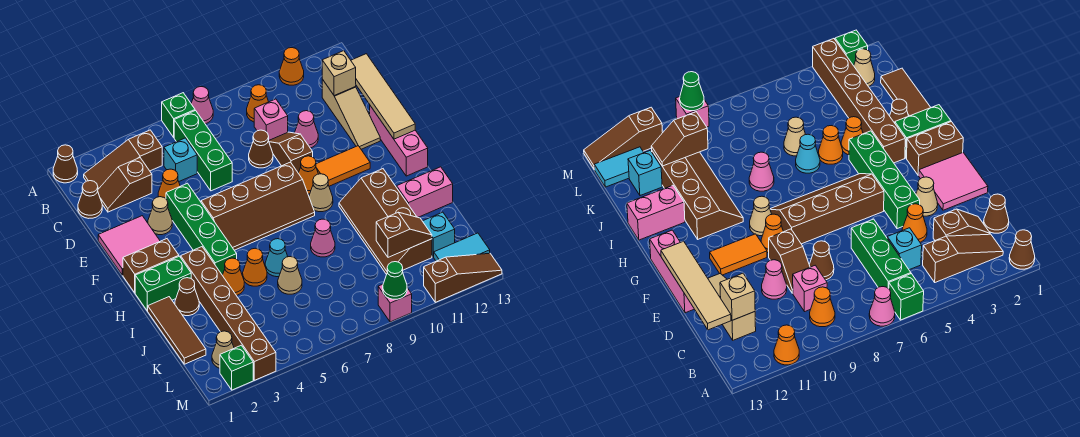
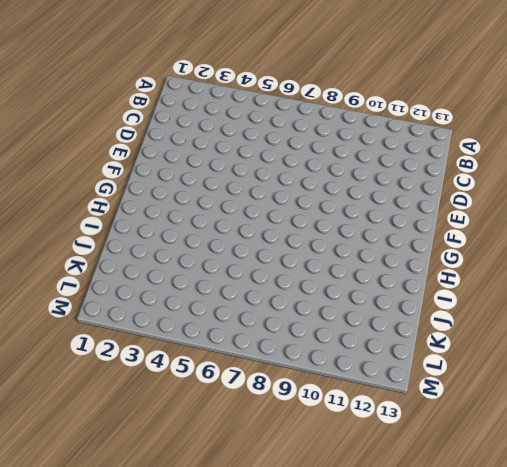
none -> brown cone A1 level 1
none -> green brick A6 level 1
none -> pink cone A7 level 1
none -> orange cone A11 level 1

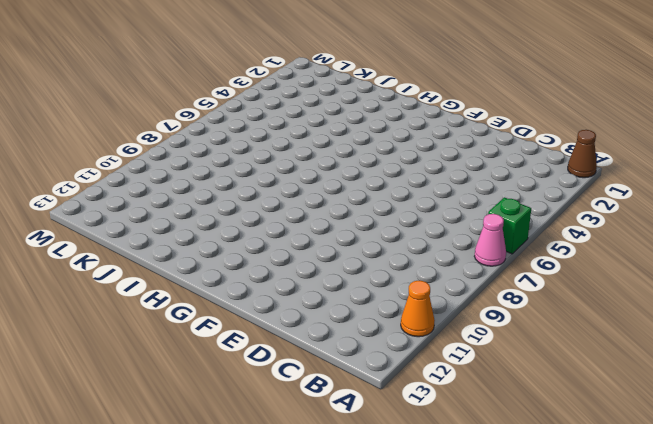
none -> brown slope B2:B4 level 1 top 4
none -> green brick B6:D6 level 1
none -> orange cone B9 level 1
none -> brown cone C1 level 1

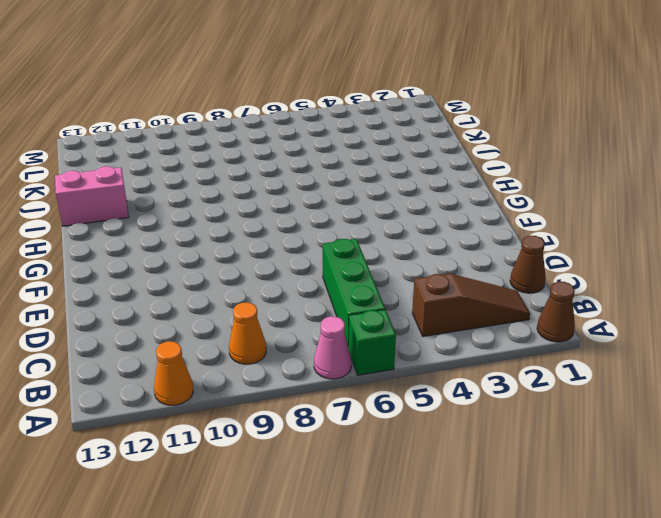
none -> brown slope C2:C3 level 1 top 3
none -> cyan brick C5 level 1
none -> pink brick C9 level 1
none -> tan slope C12:E12 level 1 top C

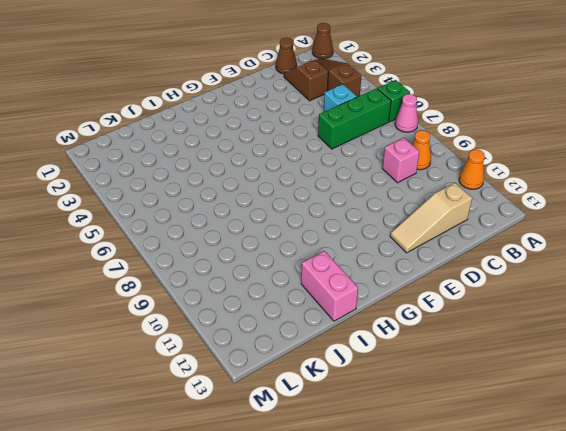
none -> orange cone D4 level 1
none -> brown cone D8 level 1
none -> brown slope D9:E9 level 1 top E
none -> pink cone D10 level 1

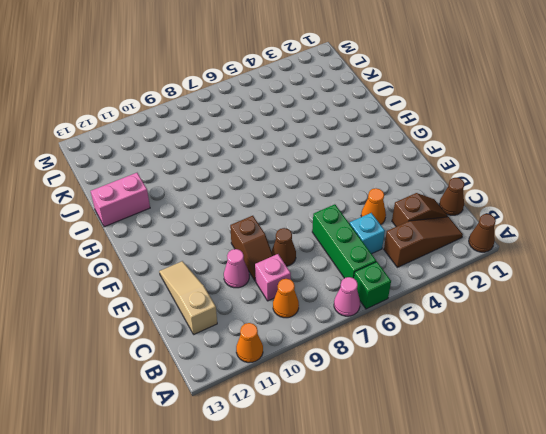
none -> pink tile E1:F2 level 1
none -> tan cone E3 level 1
none -> green brick E4:H4 level 1
none -> pink brick E13:G13 level 1

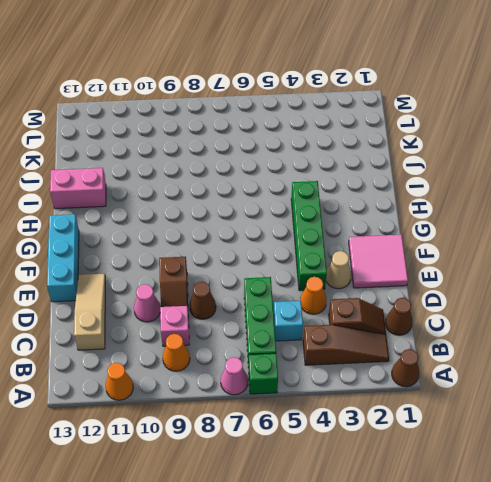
cyan brick E13:G13 level 1 -> pink brick E13:G13 level 1
none -> brown slope F5:G8 level 1 top F
none -> orange cone F9 level 1
none -> orange tile F10:F11 level 1
none -> brown brick G1:G2 level 1

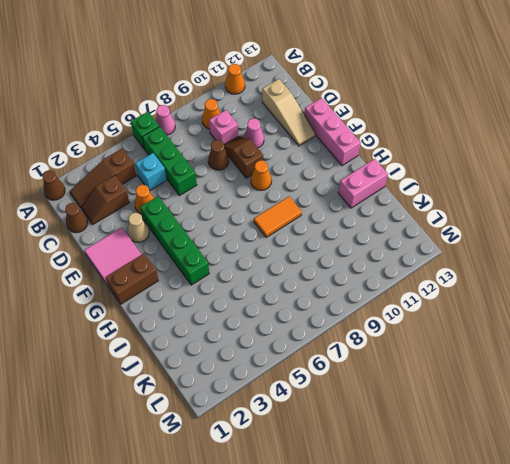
orange tile H8:H9 level 1 -> orange tile F10:F11 level 1
none -> brown slope F5:G8 level 1 top F
none -> tan cone G9 level 1
none -> green brick H1:H2 level 1
none -> brown brick H3:M3 level 1

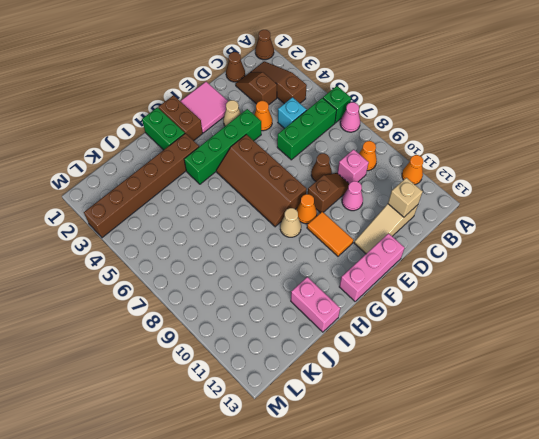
none -> brown slope H10:K11 level 1 top 11
none -> brown tile I1:K1 level 1
none -> brown cone I2 level 1
none -> orange cone I4 level 1

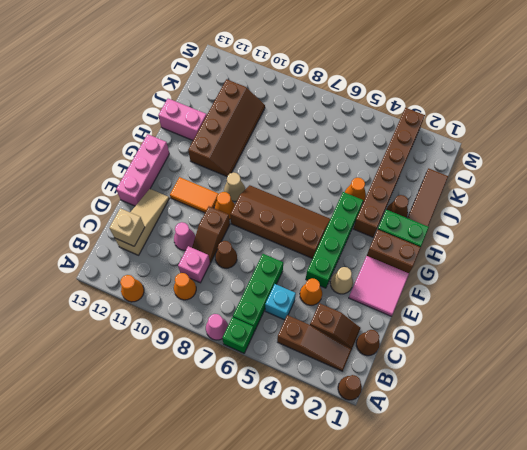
none -> orange cone I5 level 1
none -> cyan cone I6 level 1
none -> pink cone I8 level 1
none -> tan cone J6 level 1

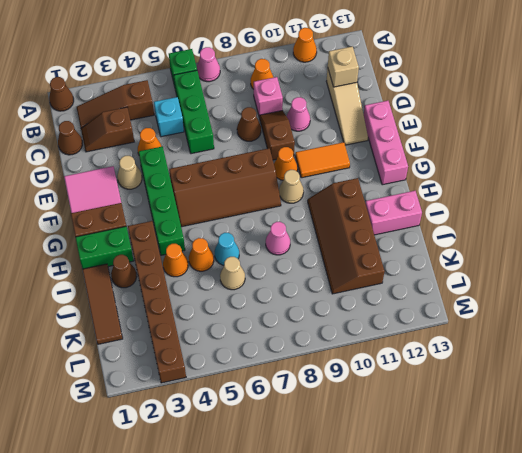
none -> cyan brick K12 level 1
none -> tan cone L2 level 1
none -> cyan tile L12:L13 level 1
none -> green brick M2 level 1

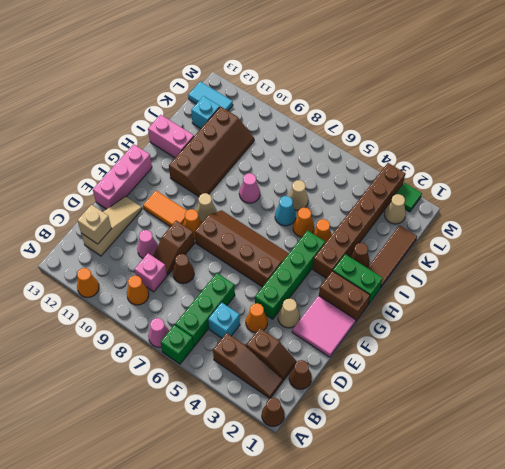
green tile M2 level 1 -> green brick M2 level 1
none -> pink brick M9 level 1
none -> brown slope M11:M13 level 1 top 11
none -> tan tile C13:F13 level 2
none -> brown slope K10:K11 level 2 top 10

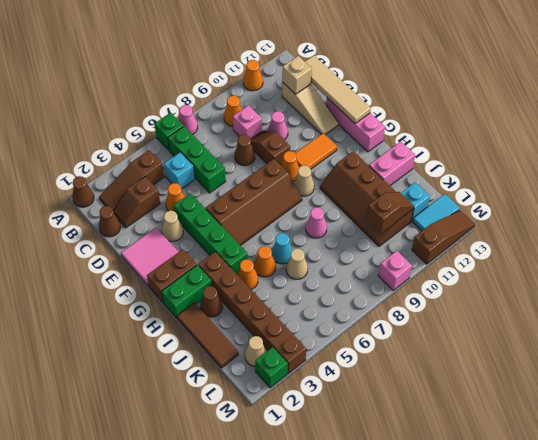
none -> green cone M9 level 2

